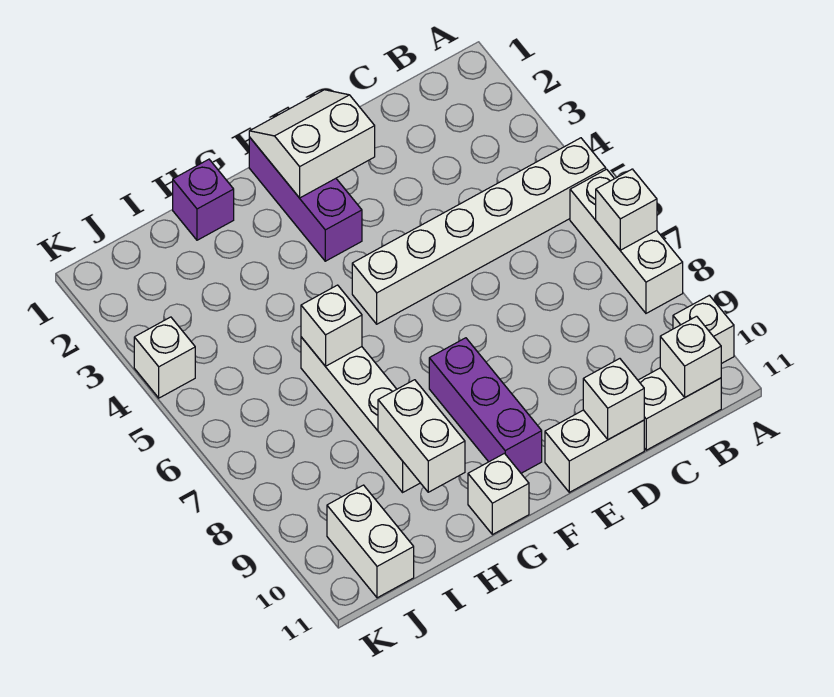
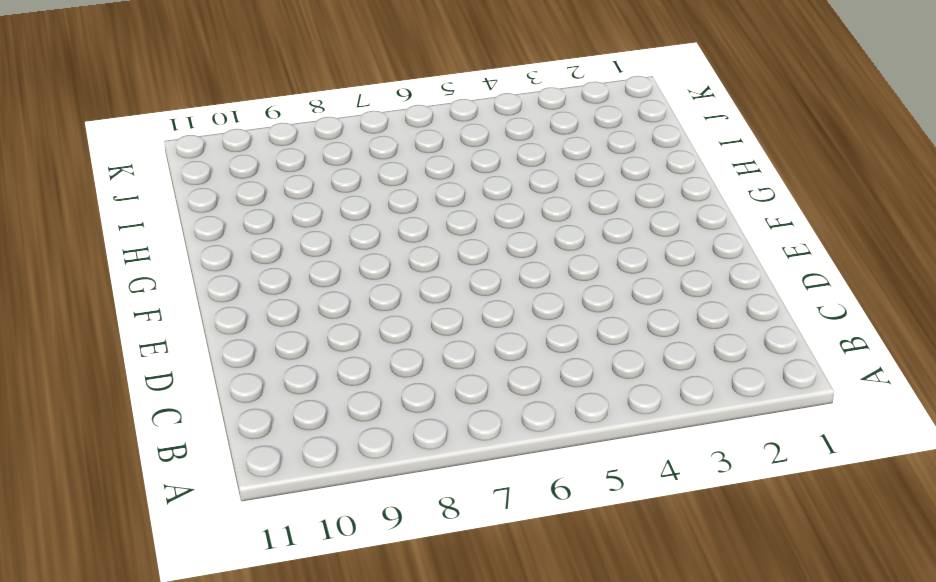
none -> white brick A5:F5 level 1
none -> white brick A6:A8 level 1
none -> white brick A10 level 1

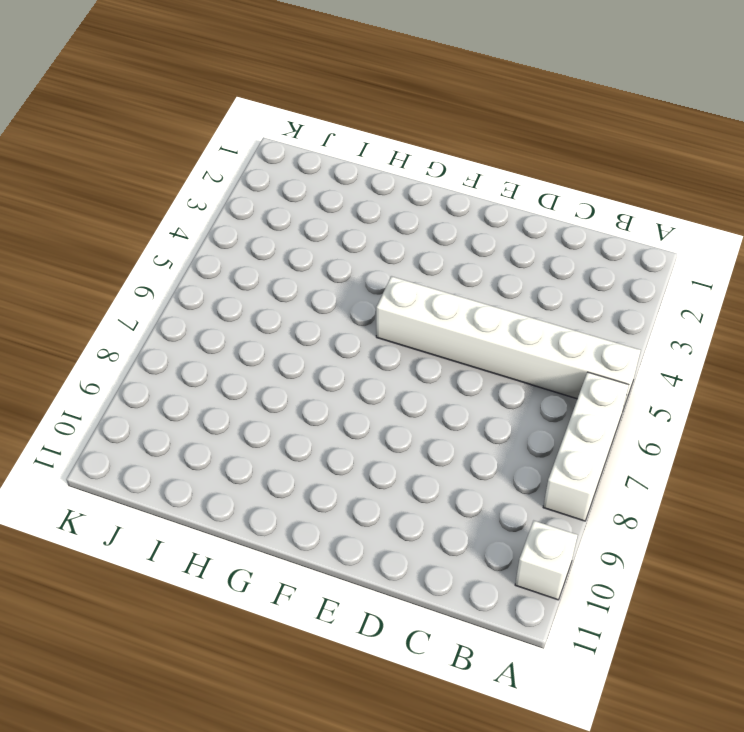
none -> white brick B11:C11 level 1
none -> white brick D11:E11 level 1
none -> purple brick F1:F3 level 1

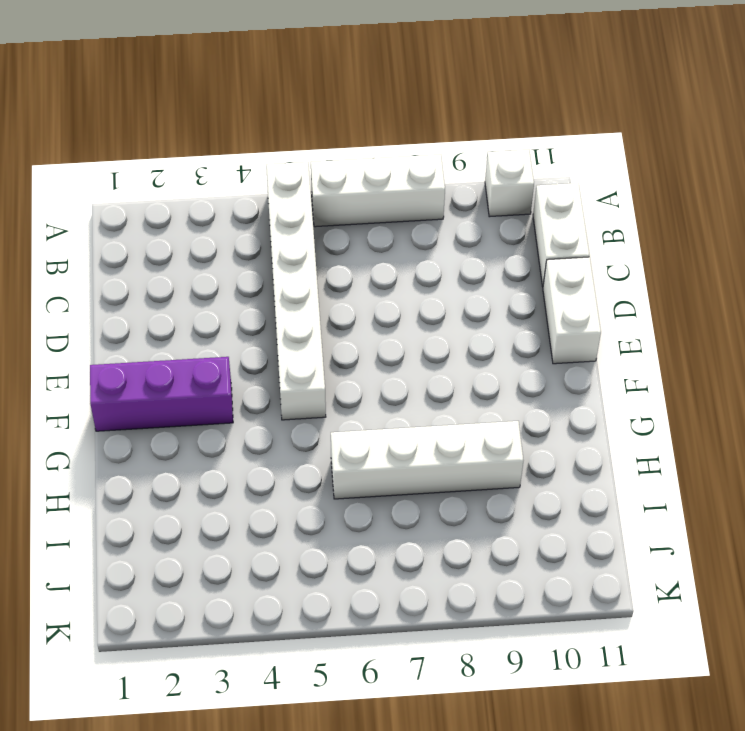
none -> purple brick F8:F10 level 1
none -> white brick G11 level 1
none -> purple brick H1 level 1

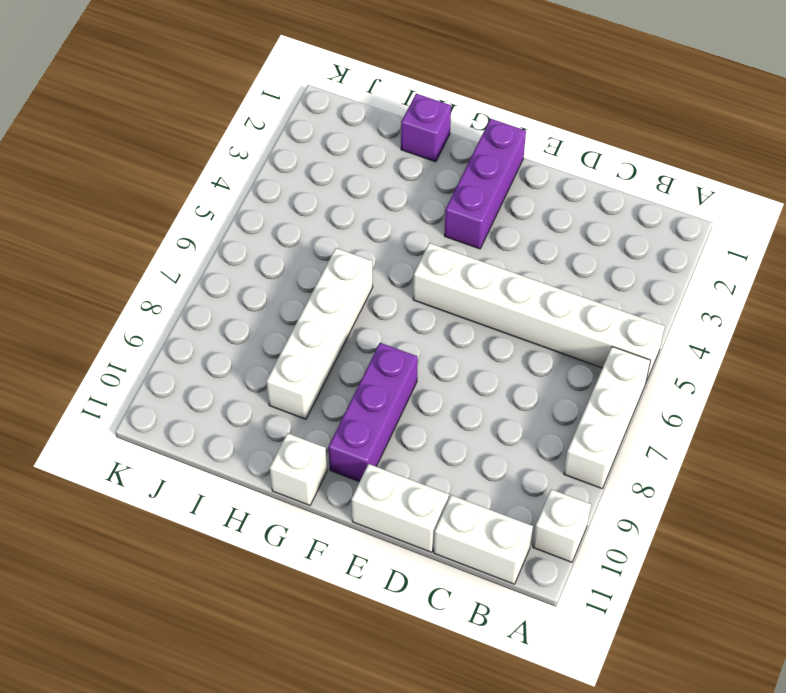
none -> white brick J10:J11 level 1
none -> white brick K4 level 1
none -> white brick A7 level 2

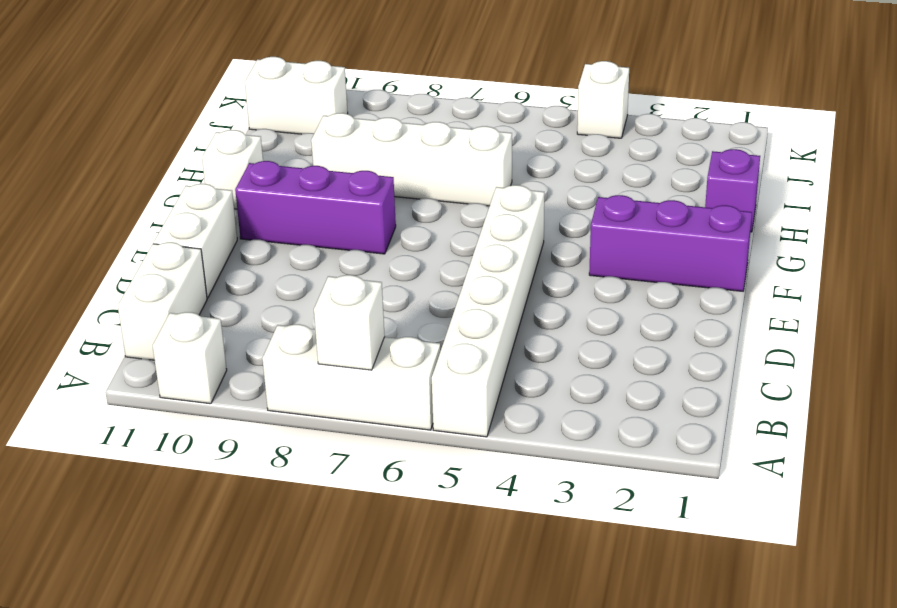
none -> white brick B11 level 2
none -> white brick D11 level 2
none -> white slope E1:F2 level 2 top 2

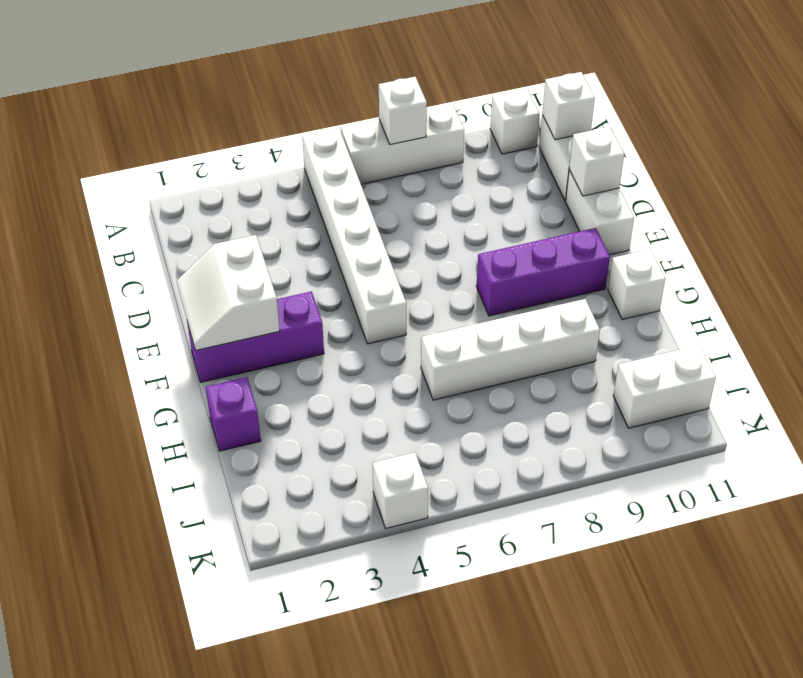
none -> white brick H6 level 2
none -> white brick H9:H10 level 2

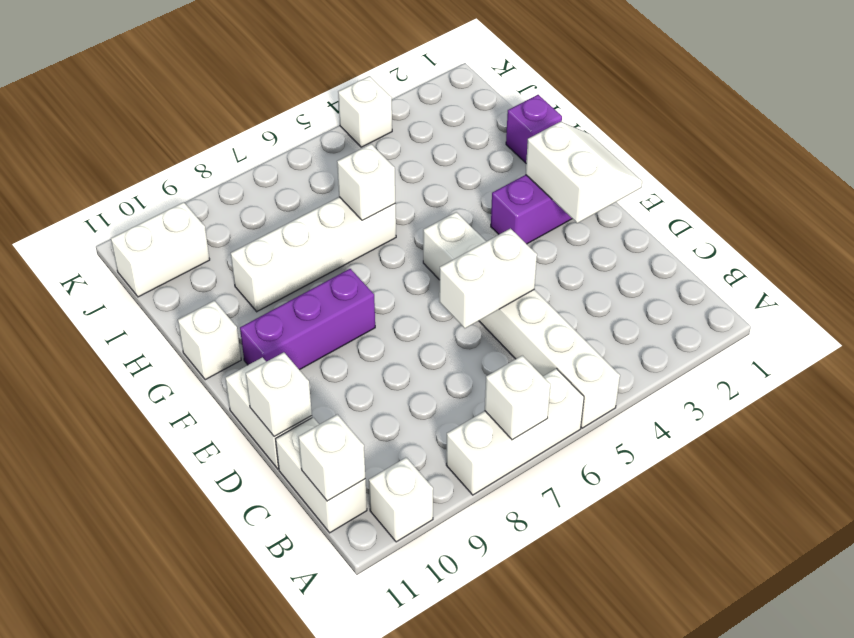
white brick D5:D6 level 2 -> white brick H9:H10 level 2

